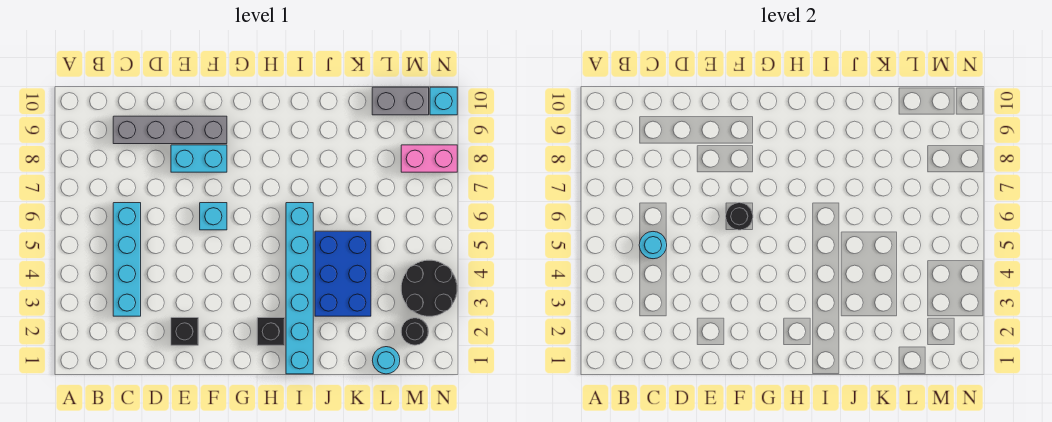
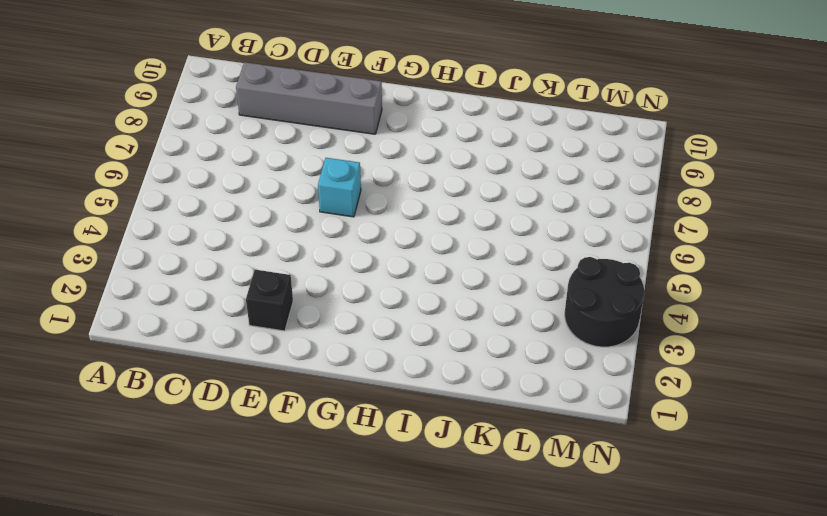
none -> cyan brick C3:C6 level 1
none -> cyan brick E8:F8 level 1
none -> black brick H2 level 1

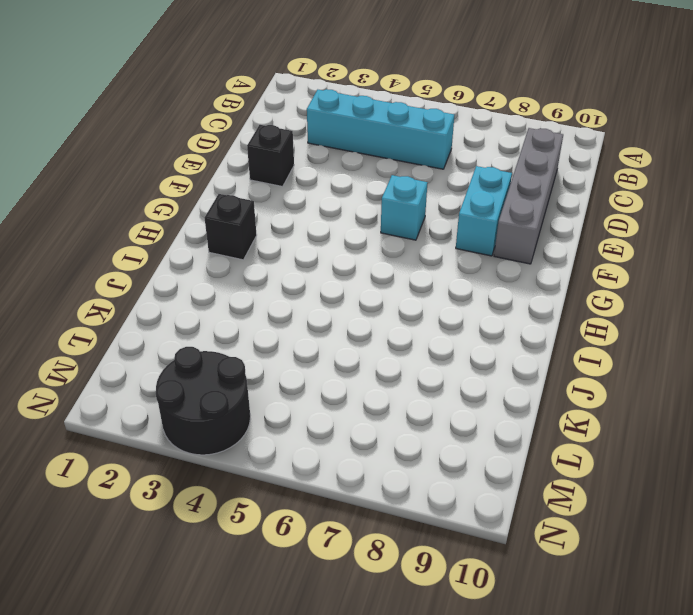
none -> cyan brick I1:I6 level 1
none -> blue brick J3:K5 level 1
none -> cyan round brick L1 level 1

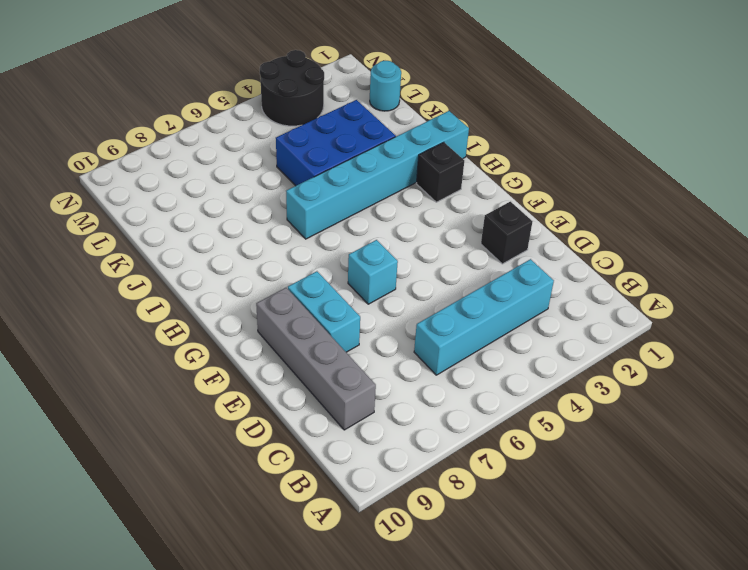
none -> grey brick L10:M10 level 1
none -> black round brick M2 level 1
none -> pink brick M8:N8 level 1

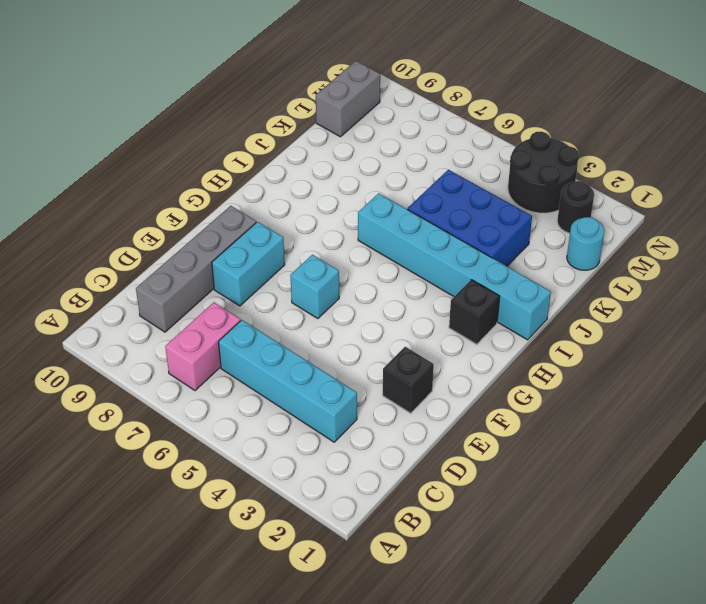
pink brick B7:C7 level 1 -> pink brick M8:N8 level 1
none -> cyan brick N10 level 1
none -> cyan round brick C5 level 2
none -> black round brick F6 level 2

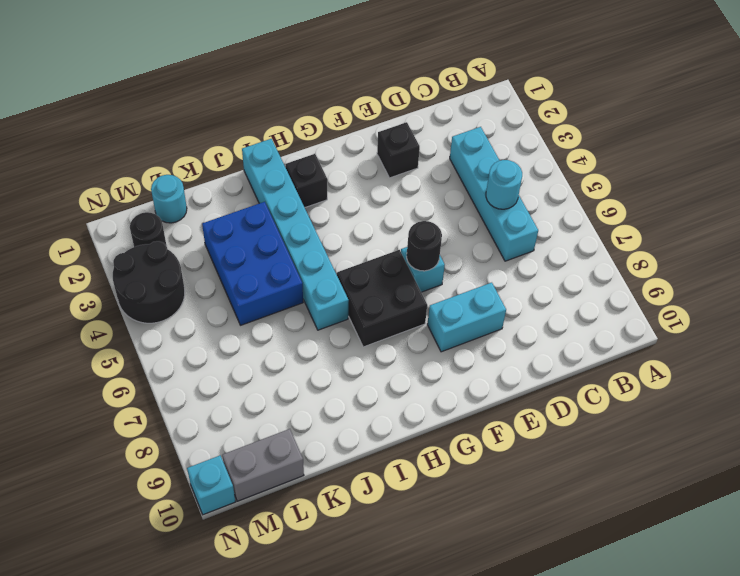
black brick G6:H7 level 1 -> none
none -> grey brick C9:F9 level 1
none -> pink brick M8:N8 level 1

